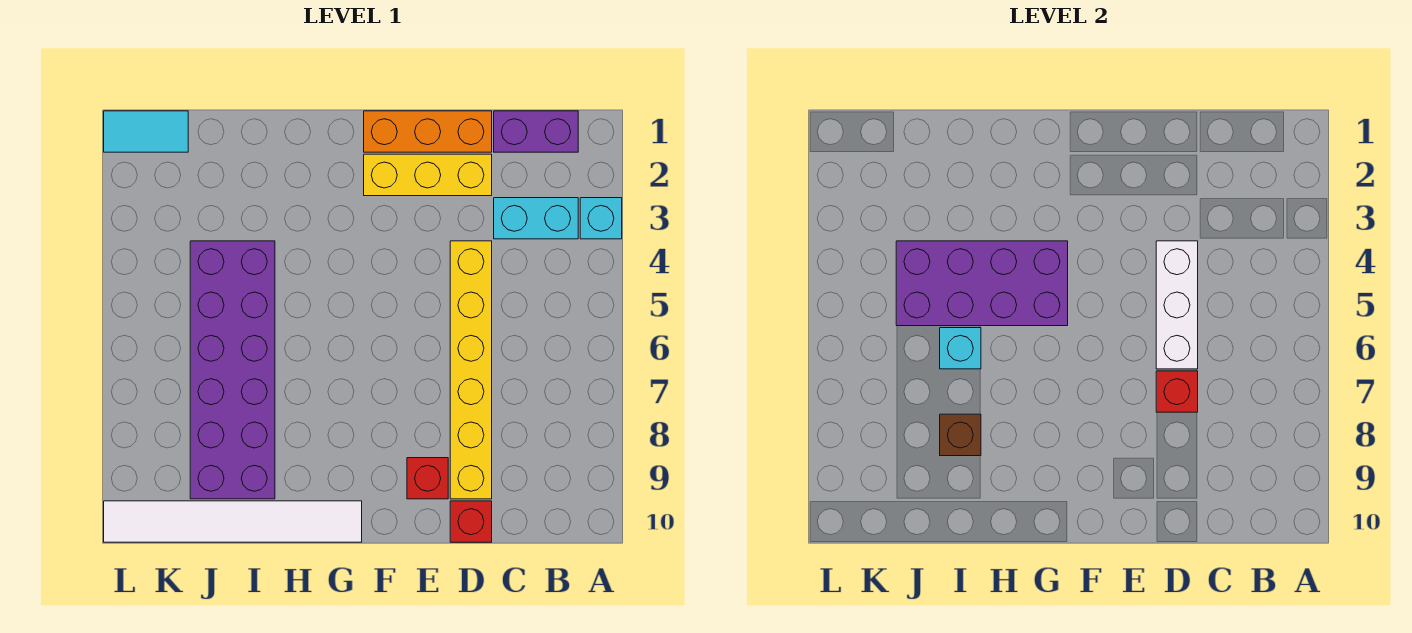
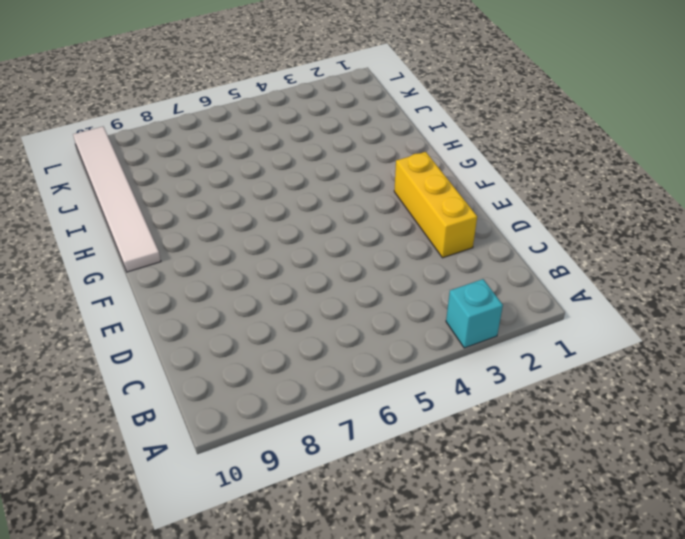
none -> purple brick B1:C1 level 1
none -> cyan brick B3:C3 level 1
none -> orange brick D1:F1 level 1

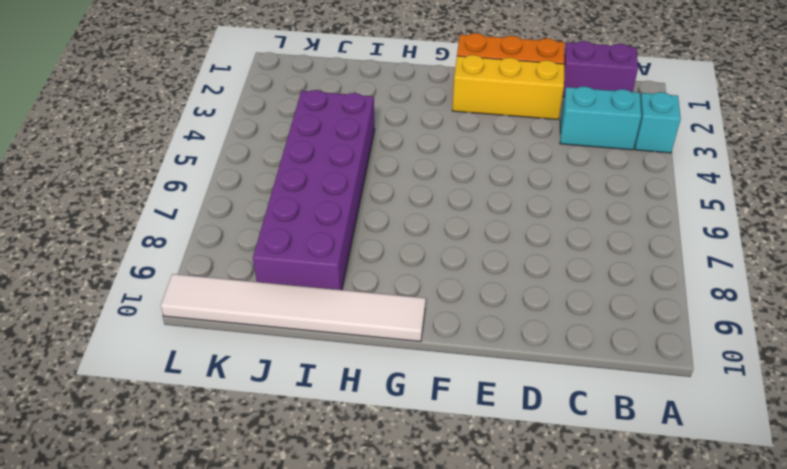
none -> yellow brick D4:D9 level 1
none -> red brick D10 level 1
none -> red brick E9 level 1

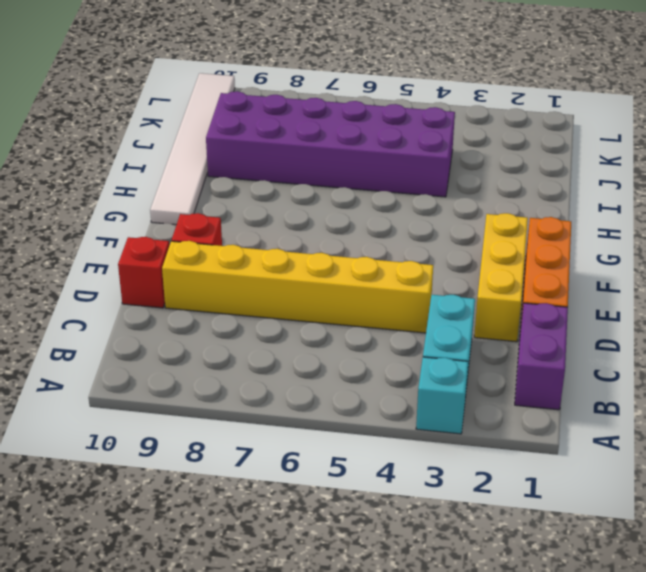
none -> cyan tile K1:L1 level 1
none -> white brick D4:D6 level 2
none -> red brick D7 level 2

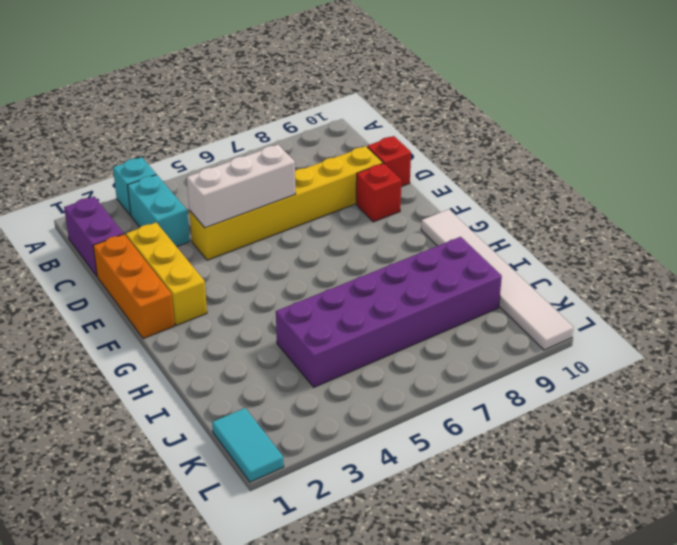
none -> red brick D7 level 2
none -> purple brick G4:J5 level 2
none -> cyan brick I6 level 2

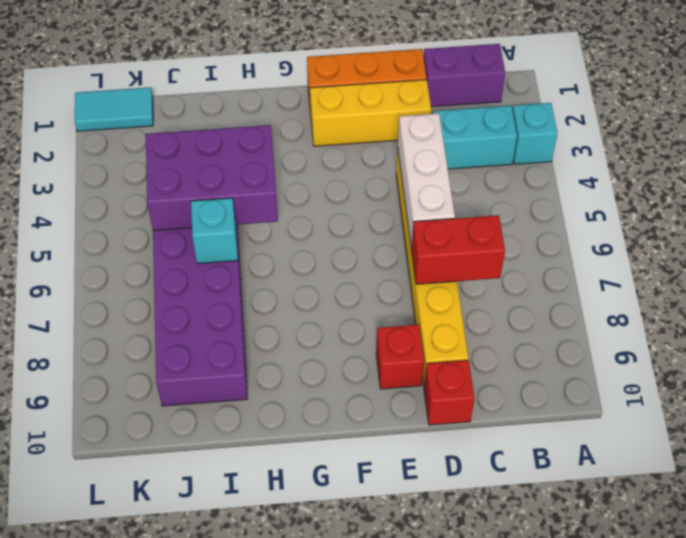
red brick C7:D7 level 2 -> red brick D7 level 2
purple brick H4:J5 level 2 -> purple brick G4:J5 level 2
none -> white tile G10:L10 level 1
none -> brown brick I8 level 2

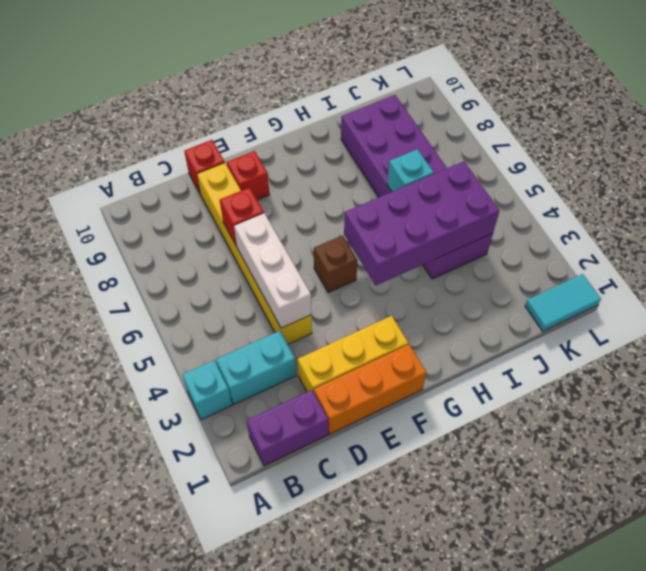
brown brick F5 level 1 -> brown brick I8 level 2
none -> white tile G10:L10 level 1

